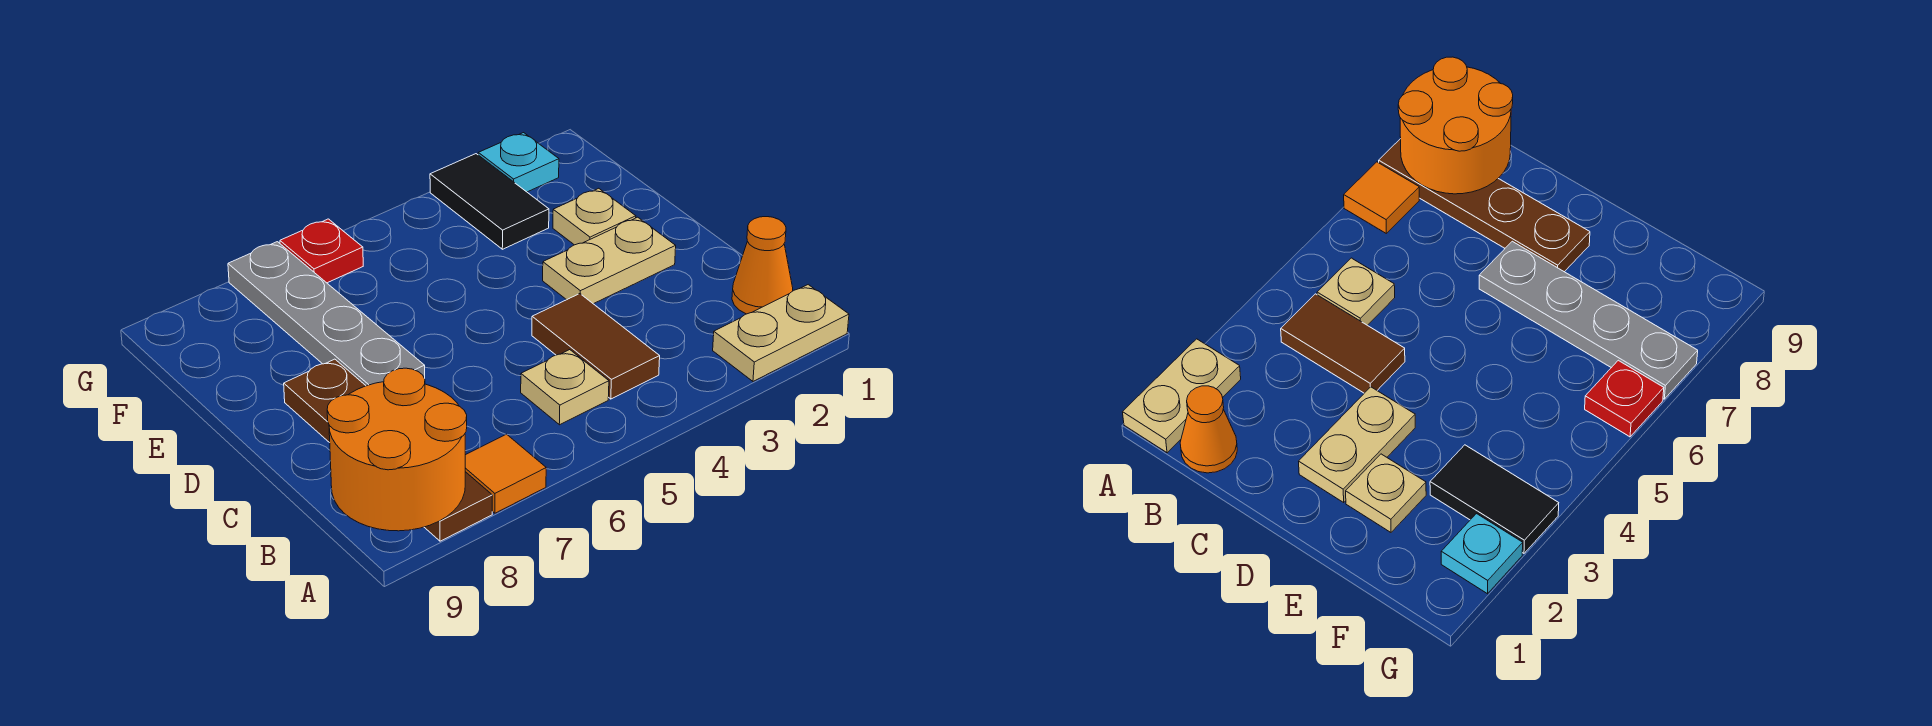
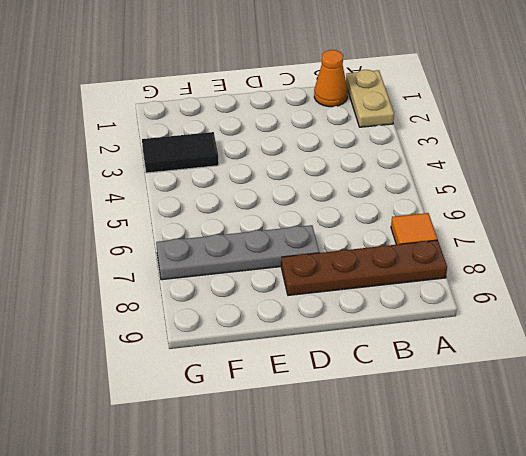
none -> brown tile B4:C4 level 1
none -> tan plate B5 level 1
none -> tan plate D2:D3 level 1

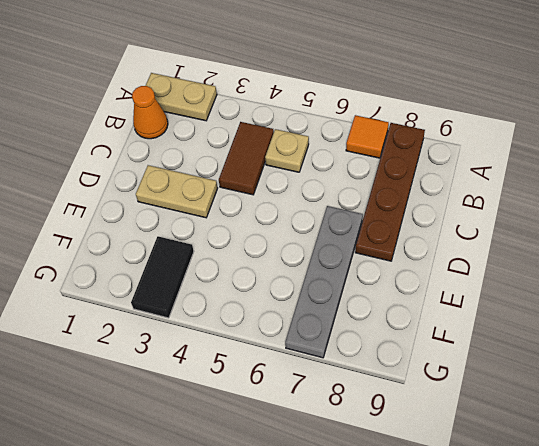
none -> tan plate E2 level 1
none -> cyan plate G2 level 1
none -> red plate G6 level 1

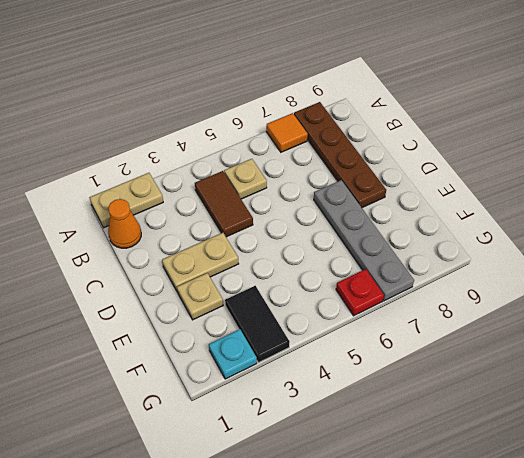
none -> orange round brick A8:B9 level 2

